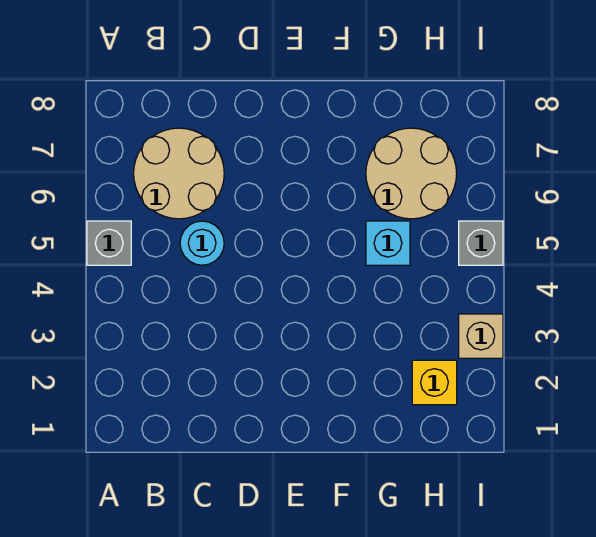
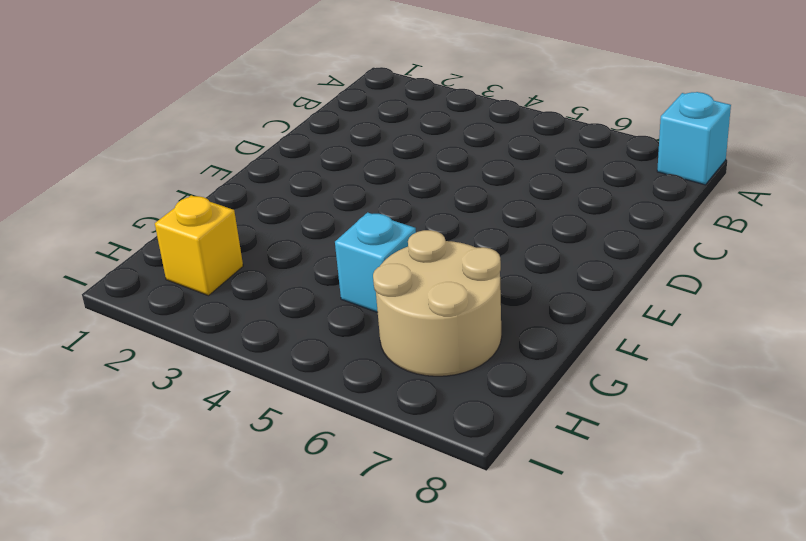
cyan brick A8 level 1 -> none
none -> grey brick A5 level 1
none -> tan round brick B6:C7 level 1

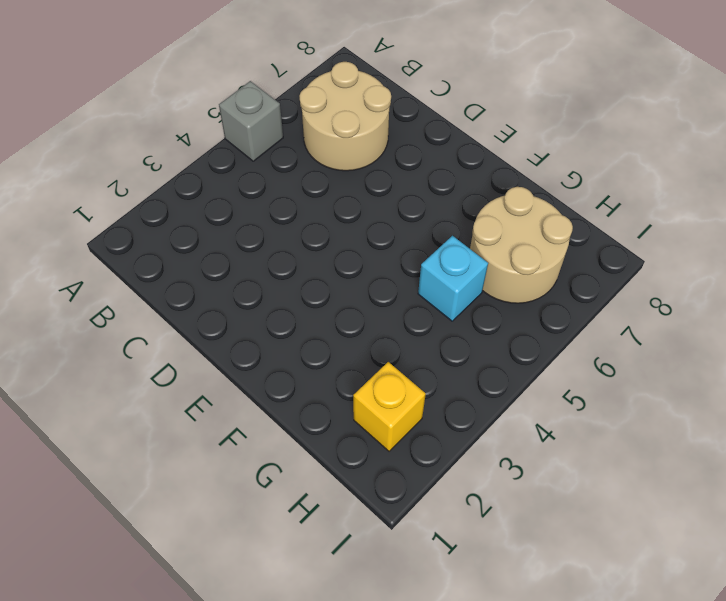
none -> cyan round brick C5 level 1
none -> tan brick I3 level 1

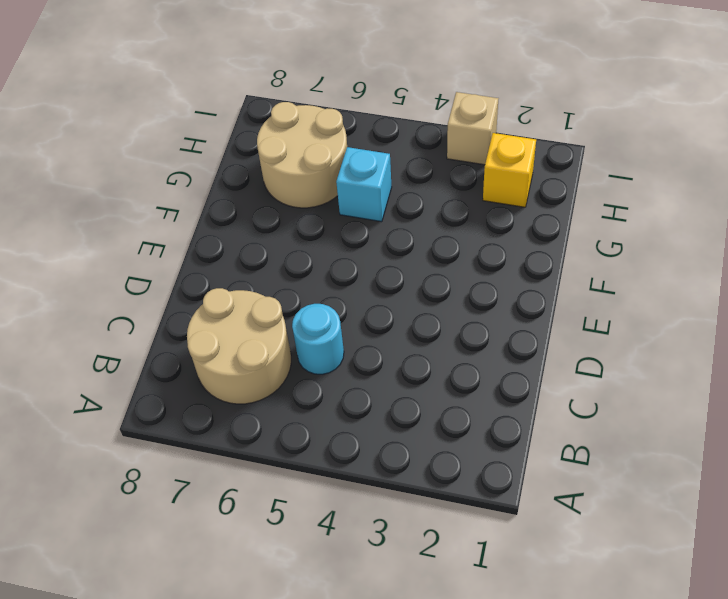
none -> grey brick A5 level 1
none -> grey brick I5 level 1

